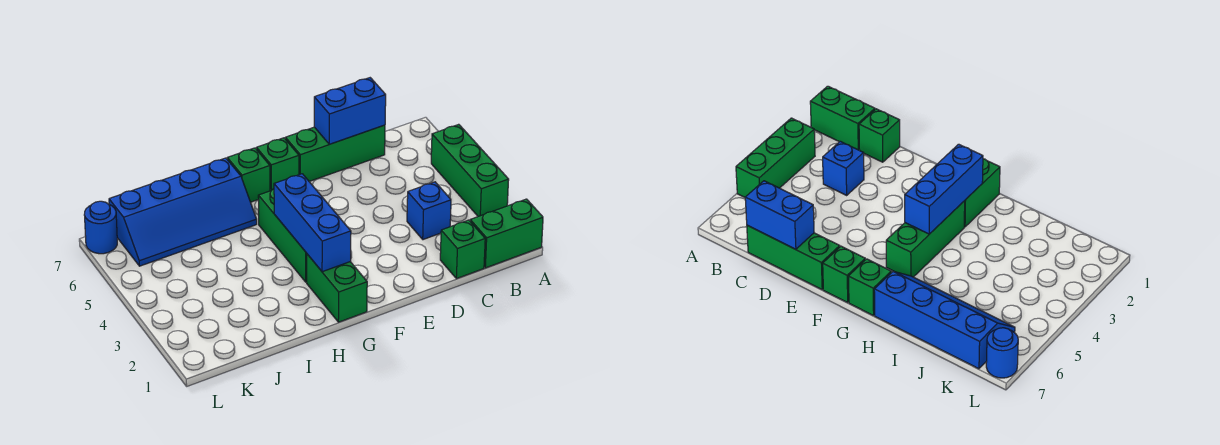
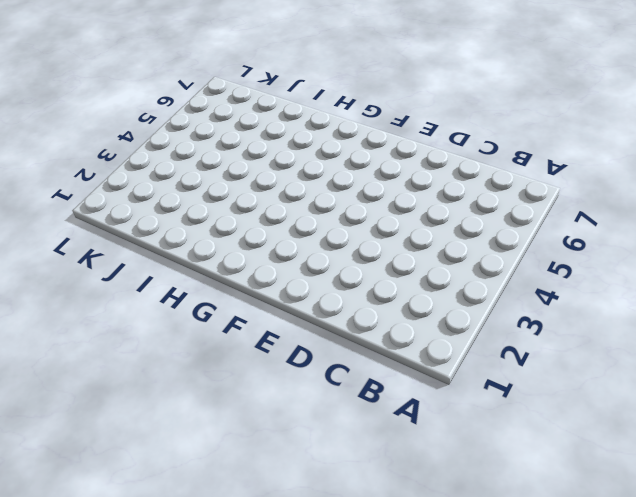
none -> green brick A1:B1 level 1
none -> green brick A3:A5 level 1
none -> green brick C1 level 1

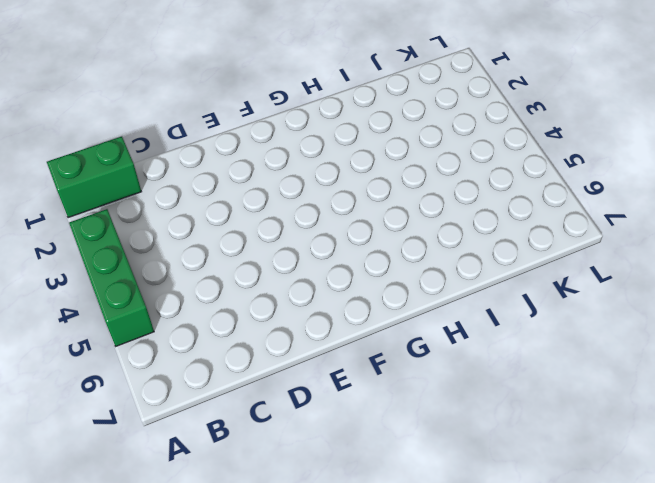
none -> green brick C1 level 1
none -> blue brick C3 level 1
none -> green brick C7:E7 level 1

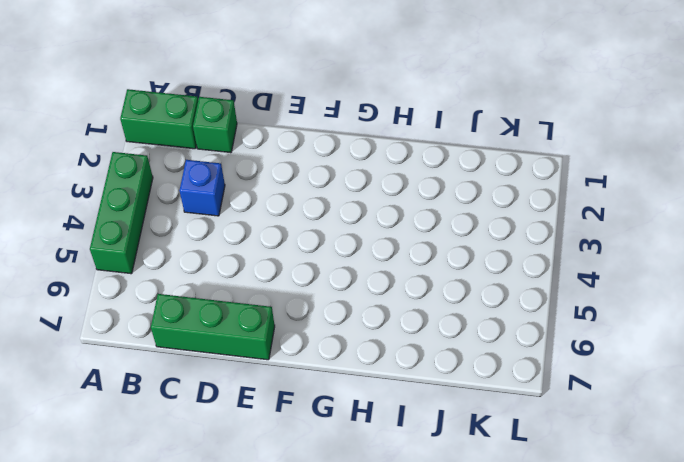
none -> green brick F7 level 1
none -> green brick G1:G2 level 1
none -> green brick G3:G5 level 1

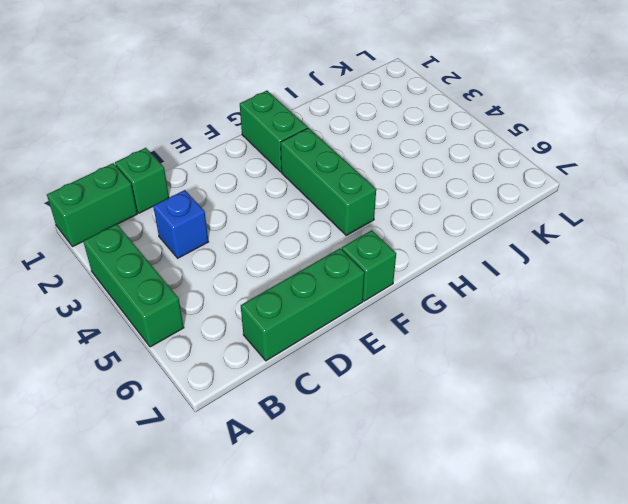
none -> green brick G7 level 1
none -> blue slope H6:K7 level 1 top 7
none -> blue round brick L7 level 1

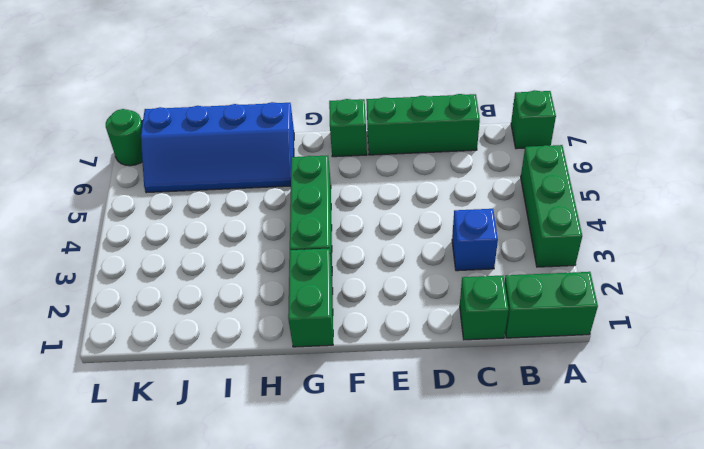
green brick A7 level 1 -> green brick G7 level 1
green round brick L7 level 1 -> blue round brick L7 level 1
none -> blue brick C7:D7 level 2
none -> blue brick G2:G4 level 2

